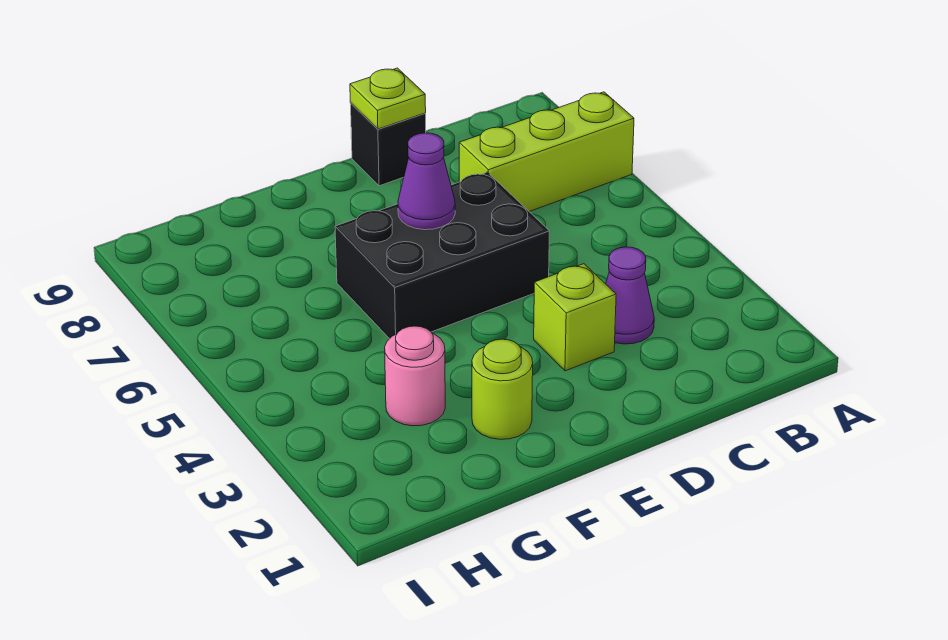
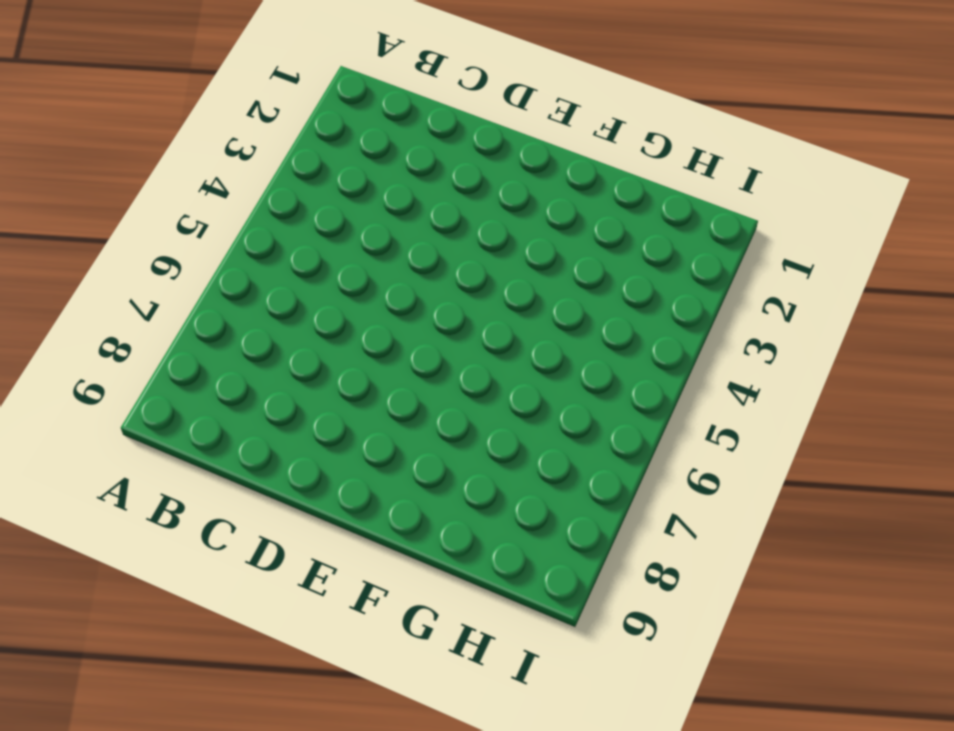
none -> lime brick A7:C7 level 1
none -> purple cone C3 level 1

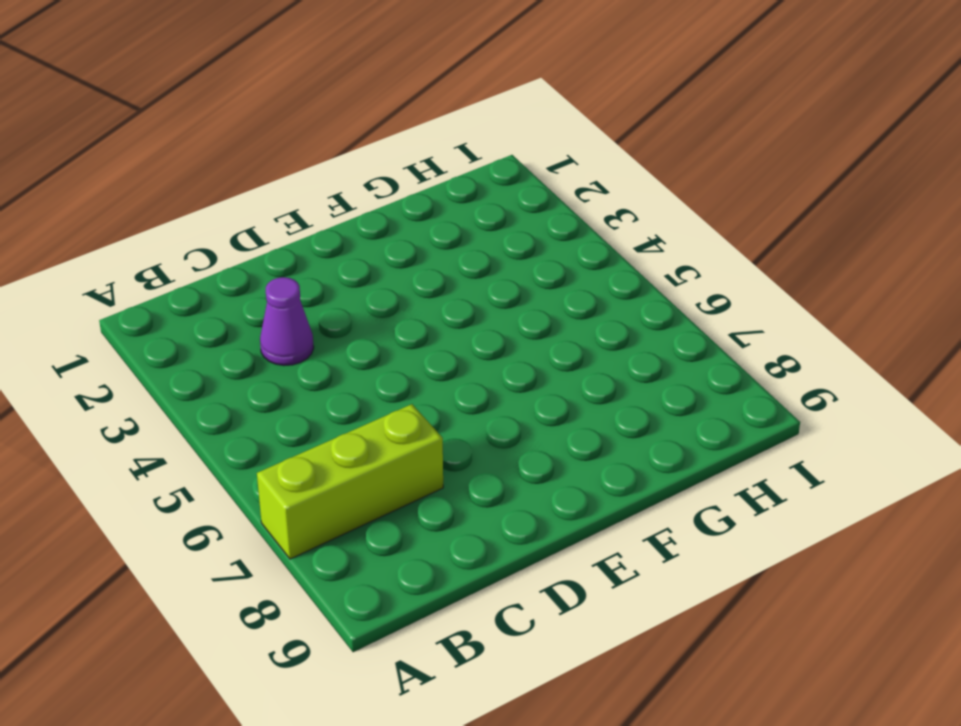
none -> lime brick D3 level 1
none -> black brick D5:F6 level 1

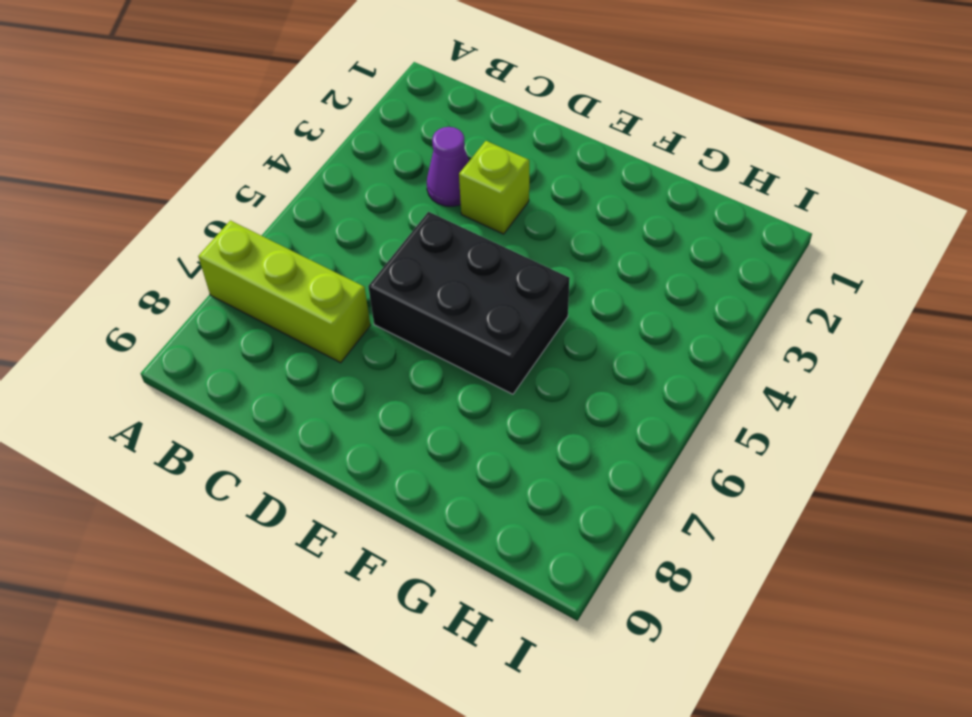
none -> black brick D9 level 1
none -> lime round brick F2 level 1

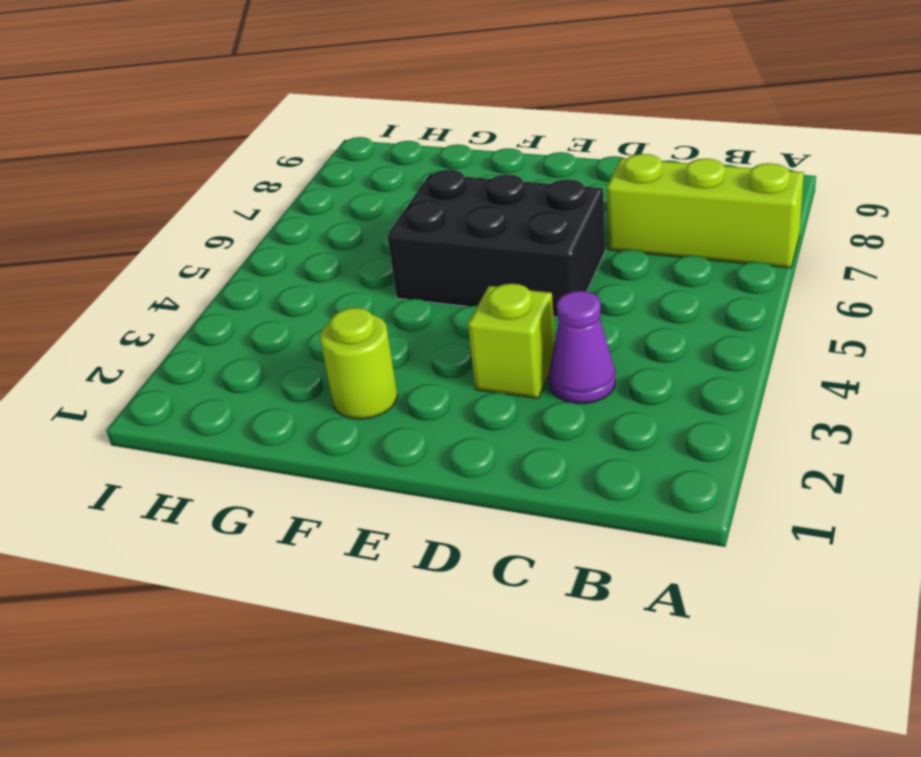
none -> black brick D9 level 1
none -> pink round brick G3 level 1

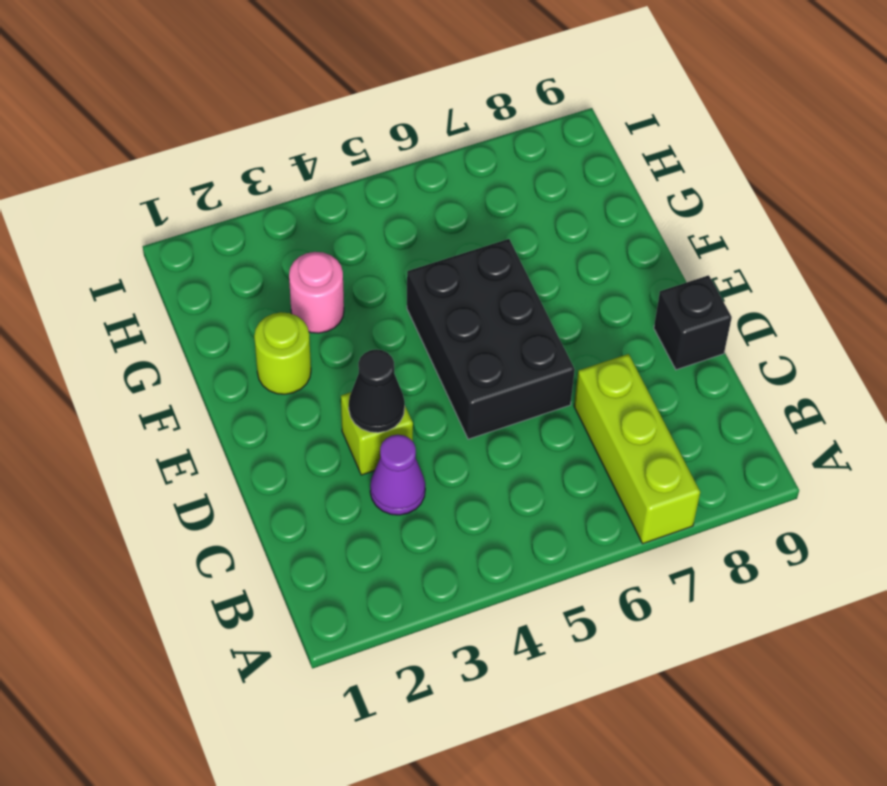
black cone D3 level 2 -> none
none -> lime plate D9 level 2
none -> purple cone E6 level 2

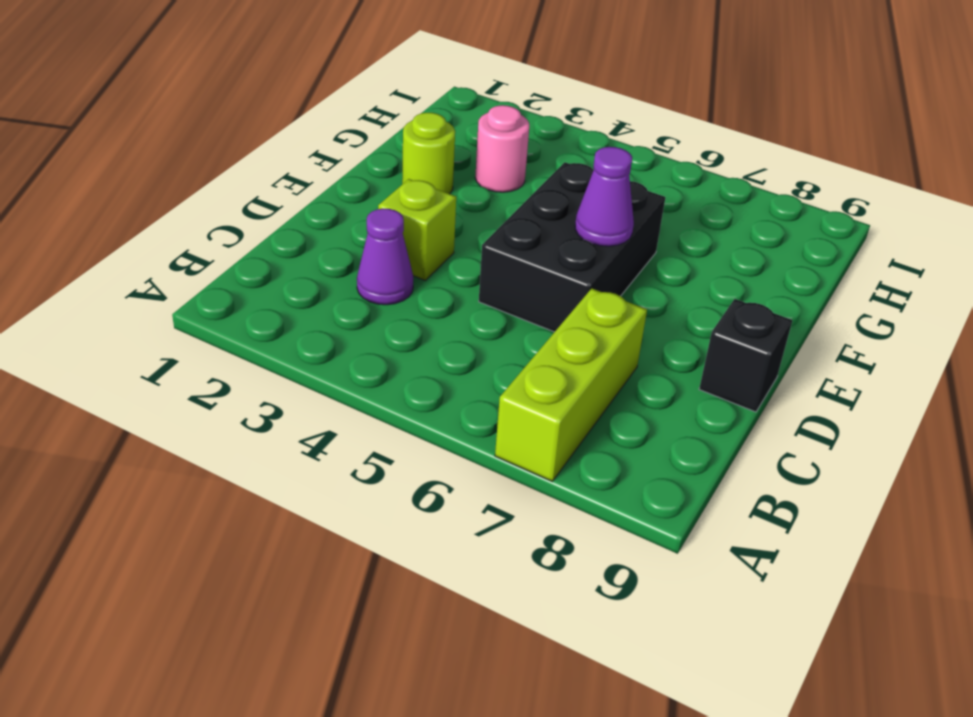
none -> lime plate D9 level 2

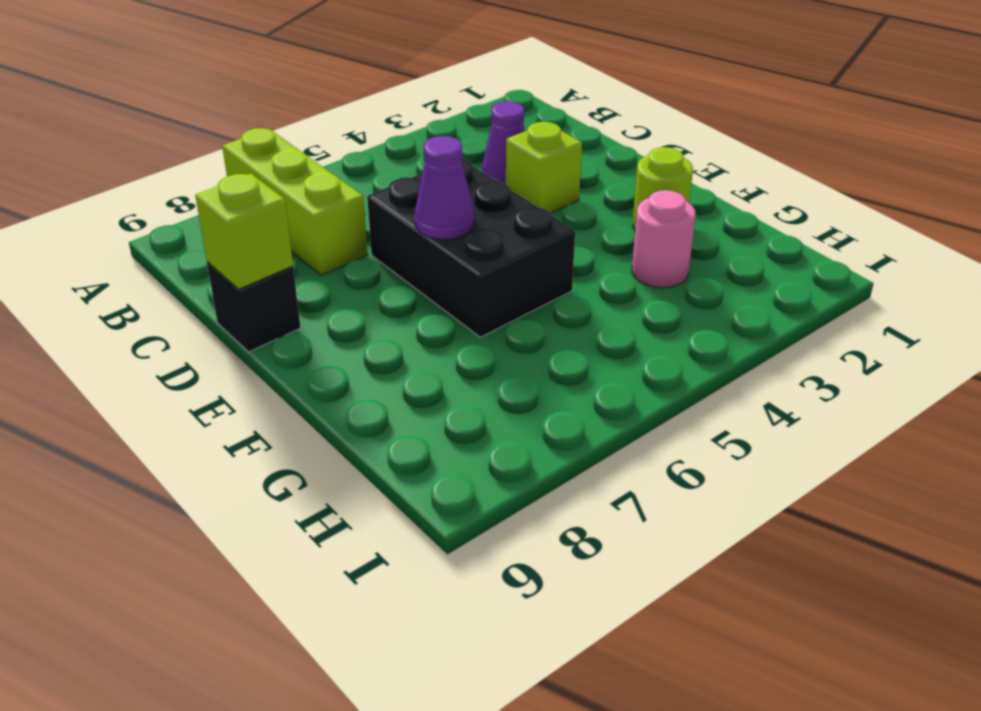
lime brick D9 level 2 -> lime plate D9 level 2

